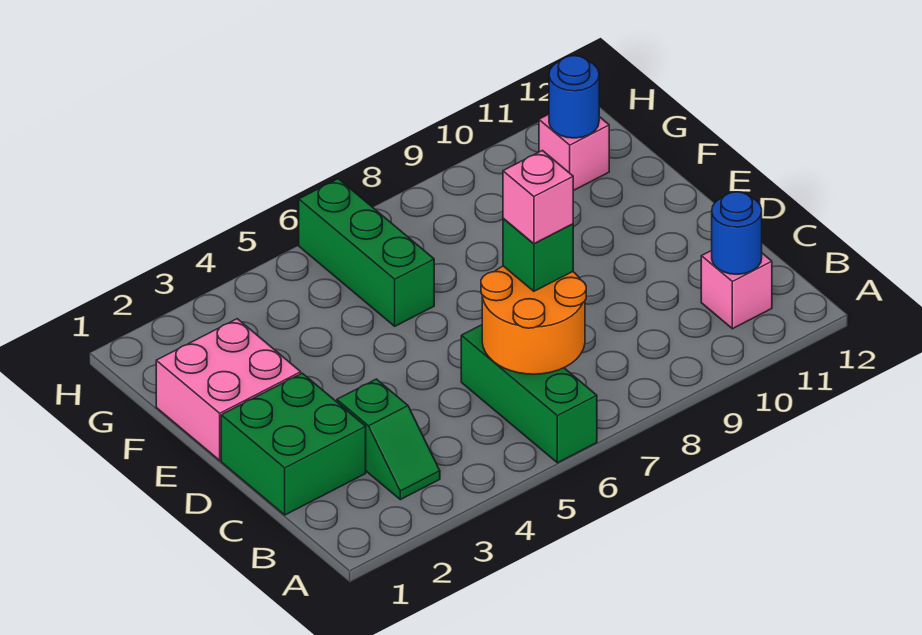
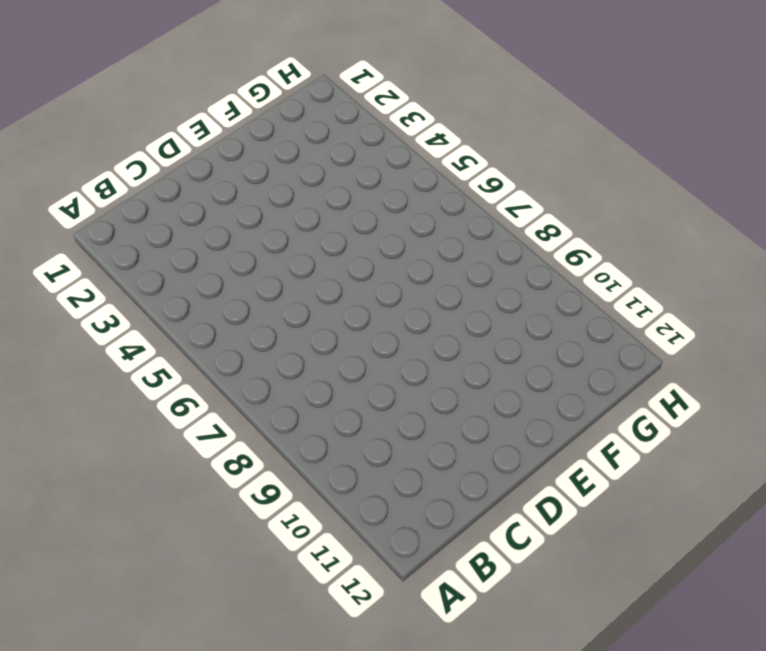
none -> green brick A6:C6 level 1
none -> green slope B3:C3 level 1 top C
none -> pink brick B11 level 1

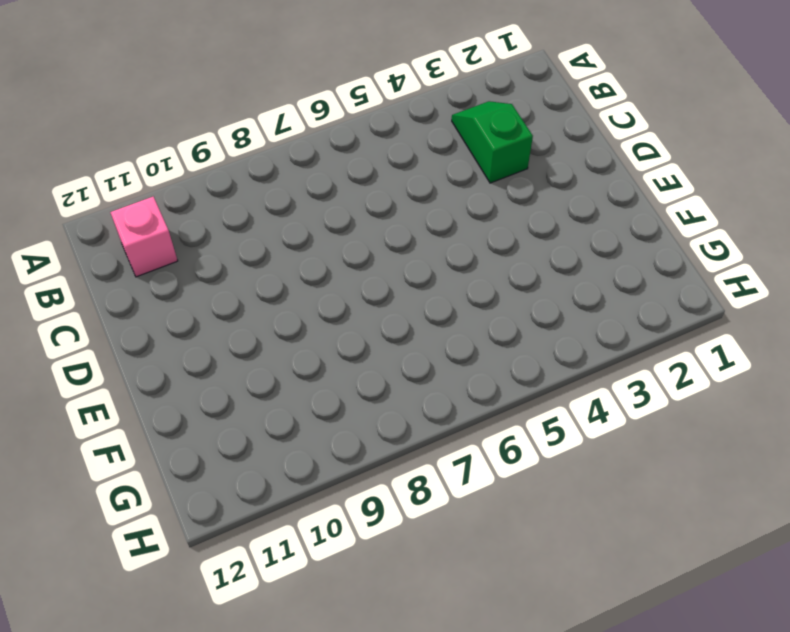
none -> green brick A6:C6 level 1
none -> green brick C1:D2 level 1
none -> pink brick E1:F2 level 1

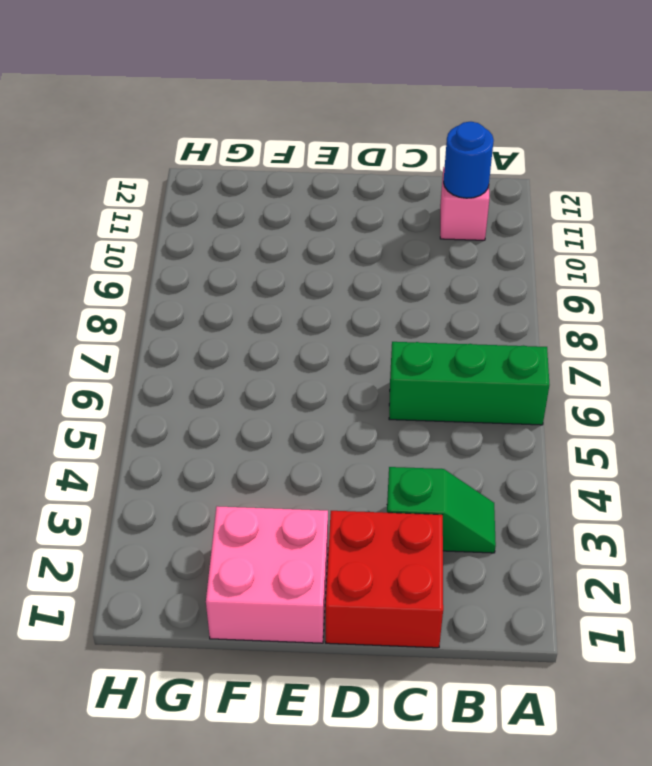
red brick C1:D2 level 1 -> green brick C1:D2 level 1
none -> green brick F6:H6 level 1
none -> pink brick G11 level 1
none -> orange round brick B6:C7 level 2

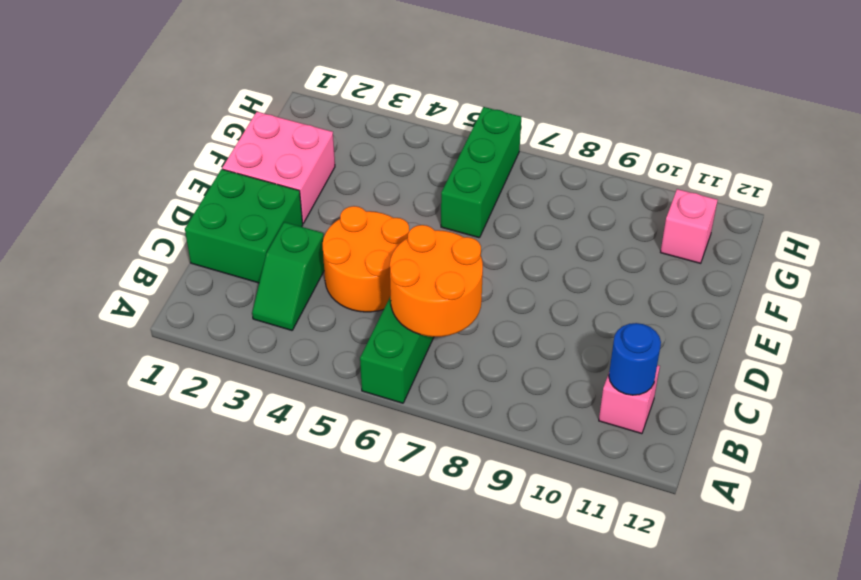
orange round brick C4:D5 level 1 -> none
none -> blue round brick G11 level 2
none -> green brick C7 level 3
none -> pink brick C7 level 4

